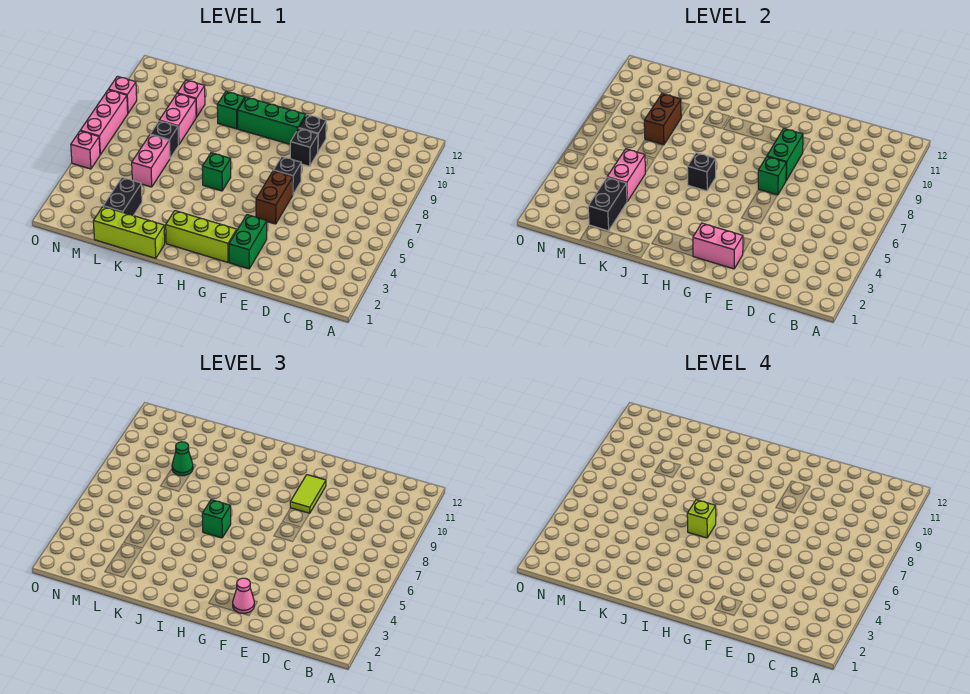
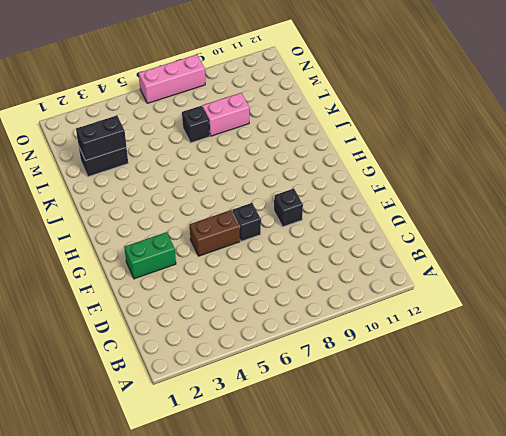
none -> black brick F10 level 1
none -> lime brick G2:I2 level 1
none -> green brick G10:I10 level 1
none -> green brick I6 level 1

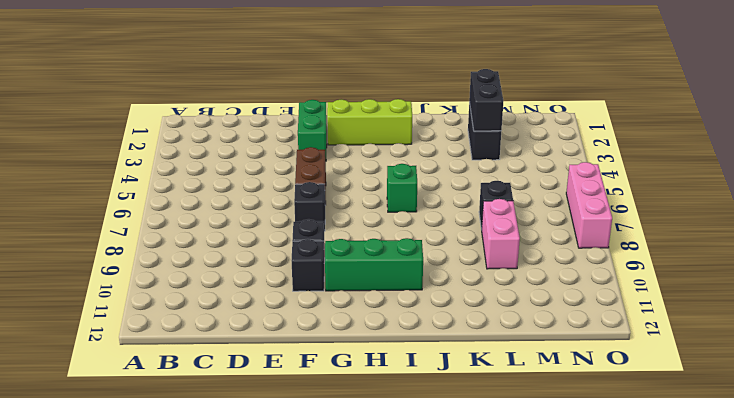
none -> lime brick J1:L1 level 1
none -> green brick J10 level 1
none -> pink brick L5:L6 level 1
none -> pink brick L10 level 1

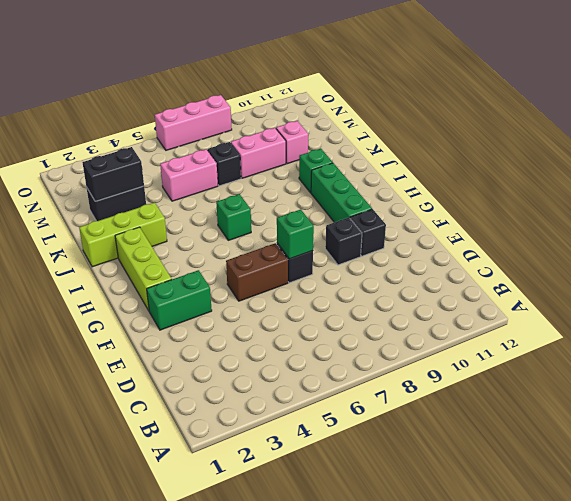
lime brick J1:J3 level 1 -> lime brick J1:L1 level 1
none -> pink brick O5 level 1
none -> pink brick O9 level 1
none -> pink brick F2:G2 level 2
none -> green brick F8:F9 level 2

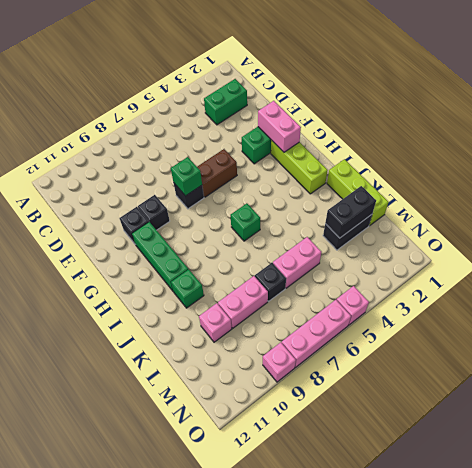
green brick C2:C3 level 1 -> green brick F8:F9 level 2
none -> black brick I6 level 2
none -> pink brick L4:L5 level 2
none -> brown brick L8:L9 level 2
none -> pink cone F2 level 3

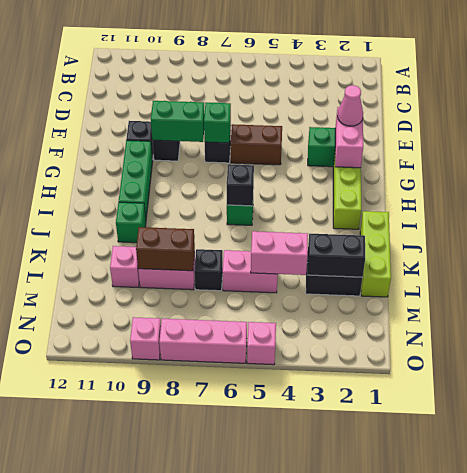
none -> lime tile F9:F10 level 3
none -> green brick I6 level 3
none -> green cone L9 level 3
none -> lime brick I6 level 4

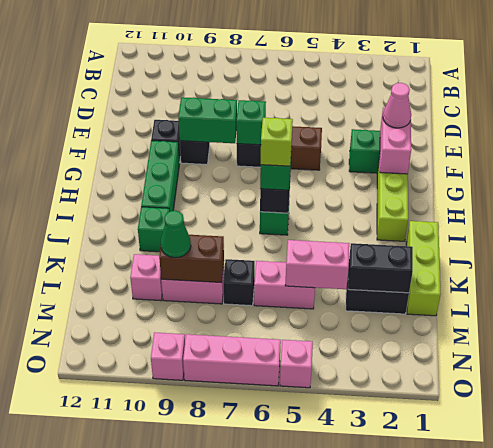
none -> lime tile F9:F10 level 3

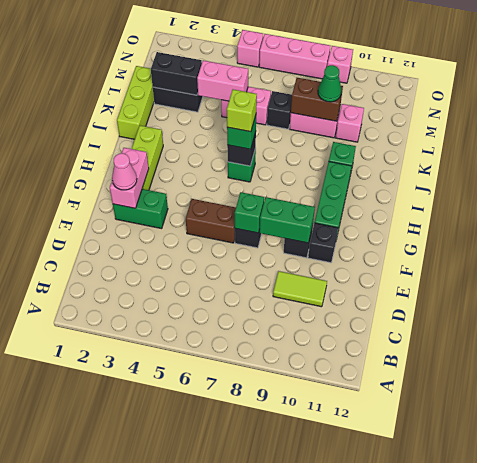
lime tile D9:D10 level 1 -> lime tile F9:F10 level 3

